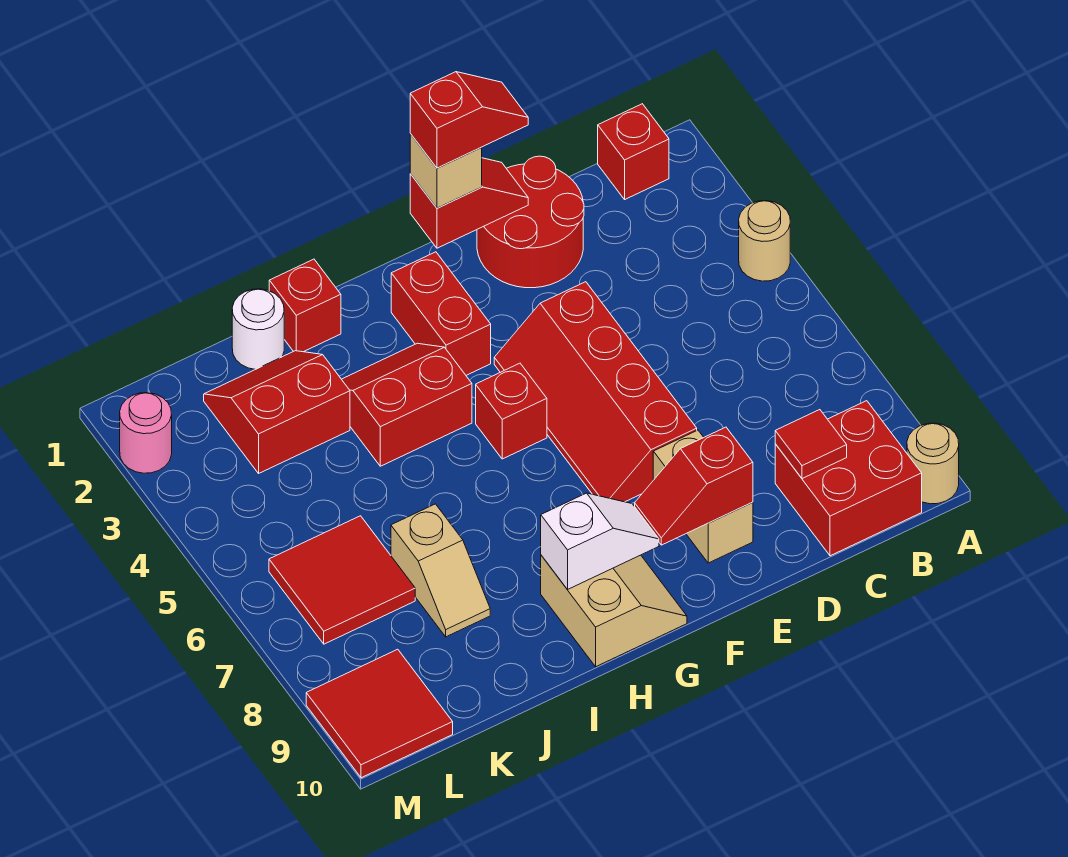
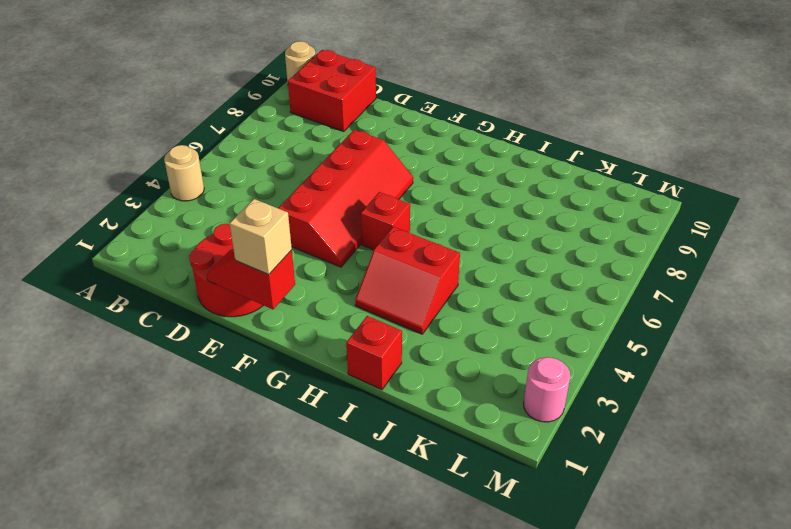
none -> red brick B1 level 1
none -> tan brick E8:E9 level 1
none -> red brick G2:G3 level 1

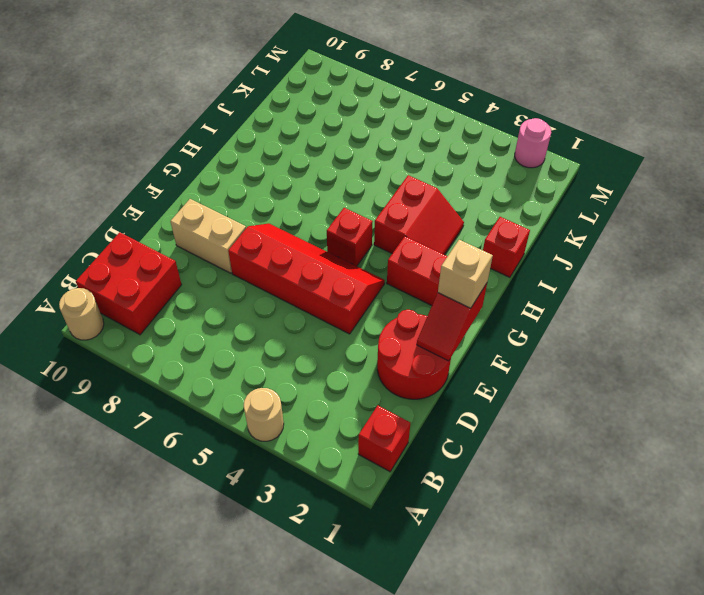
none -> tan slope G9:H10 level 1 top H
none -> white round brick J1 level 1
none -> red slope J2:K3 level 1 top 3

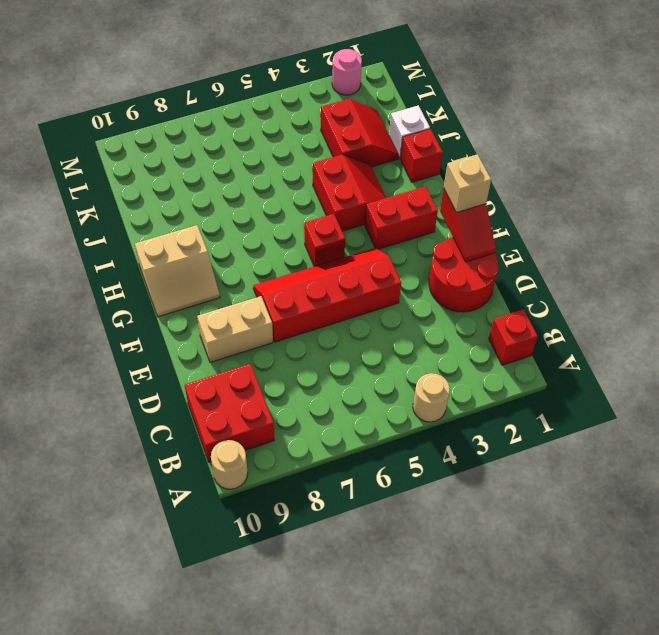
white brick J1 level 1 -> white round brick J1 level 1
none -> tan slope J7:J8 level 1 top 7
none -> red tile K6:L7 level 1
none -> red tile L9:M10 level 1

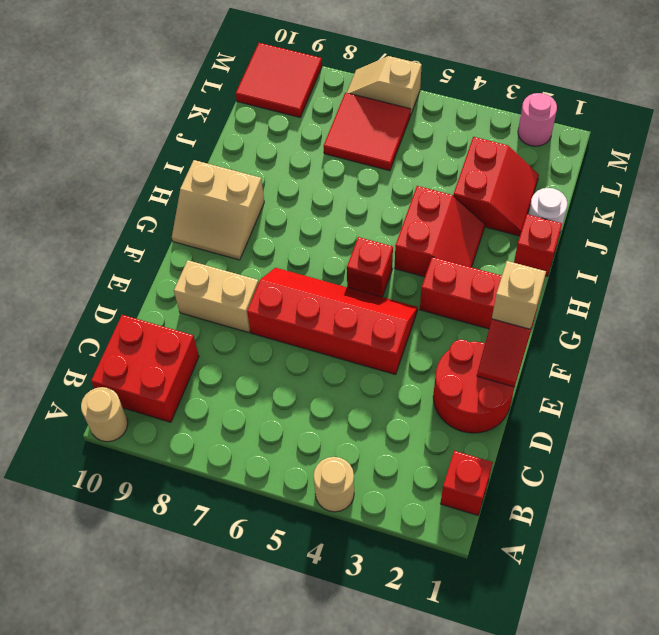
tan slope M6:M7 level 1 top 6 -> tan slope J7:J8 level 1 top 7
none -> red tile C9 level 2
none -> red slope E9:F9 level 2 top E
none -> white slope G9:H9 level 2 top H

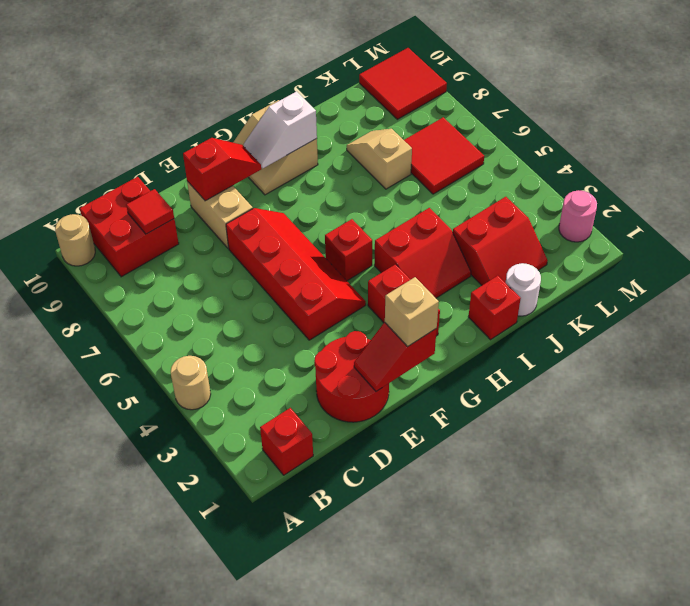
none -> red slope E1:F1 level 4 top F

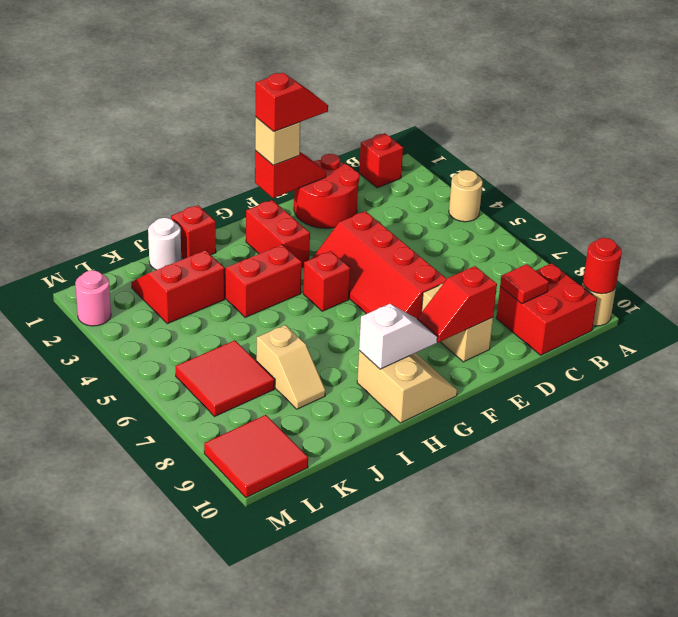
red round brick A10 level 2 -> none

